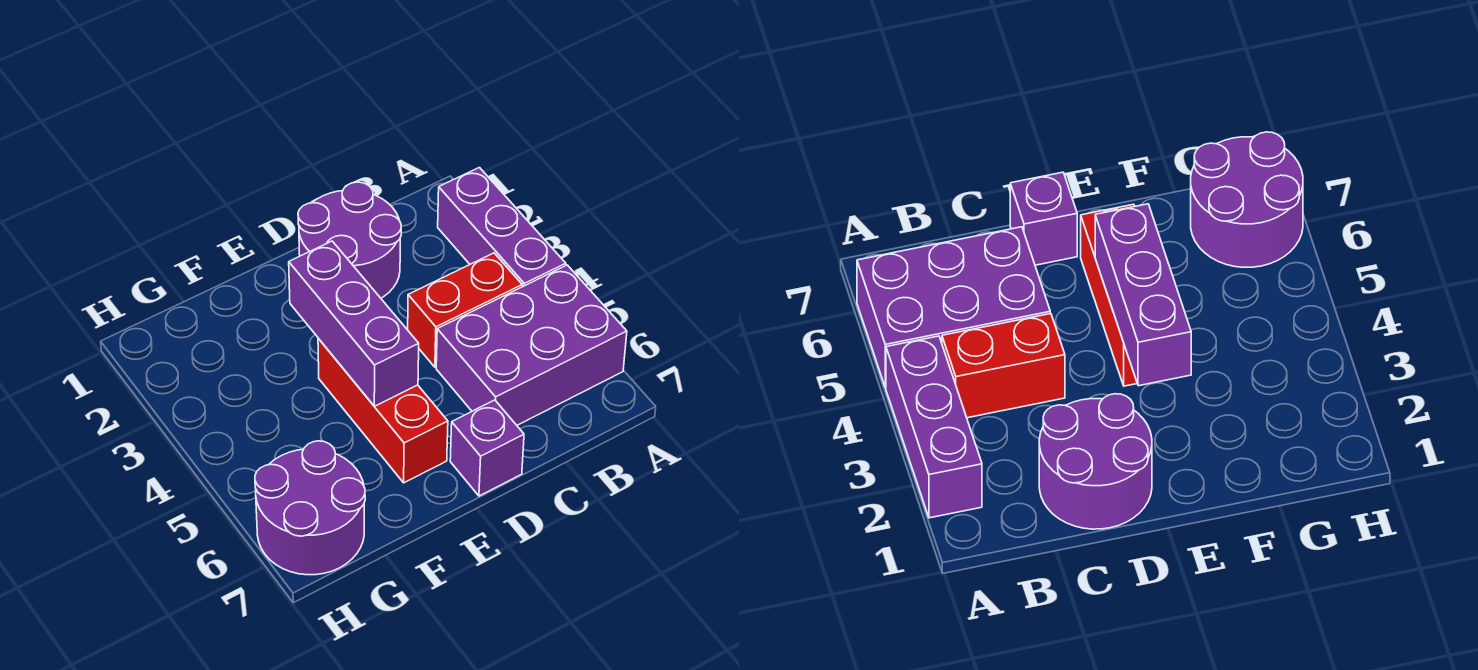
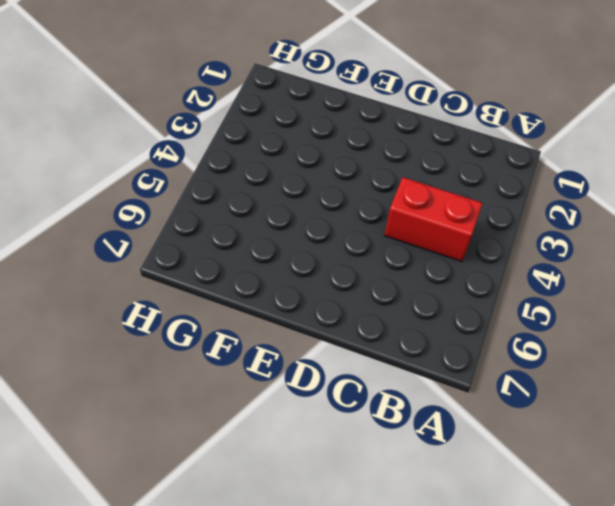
none -> purple brick A2:A4 level 1
none -> purple brick A5:C6 level 1

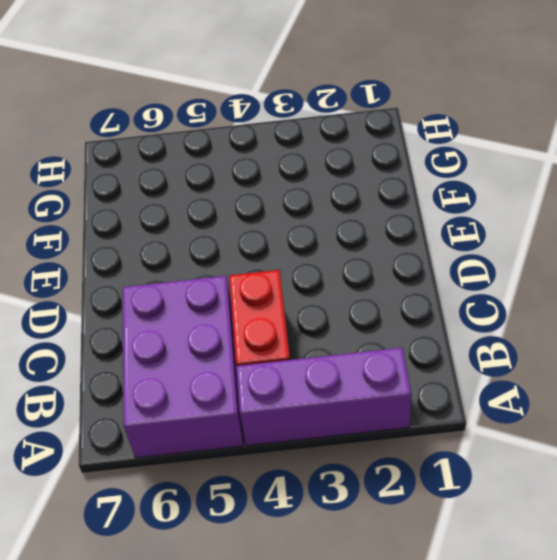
none -> purple round brick C1:D2 level 1
none -> purple brick D7 level 1

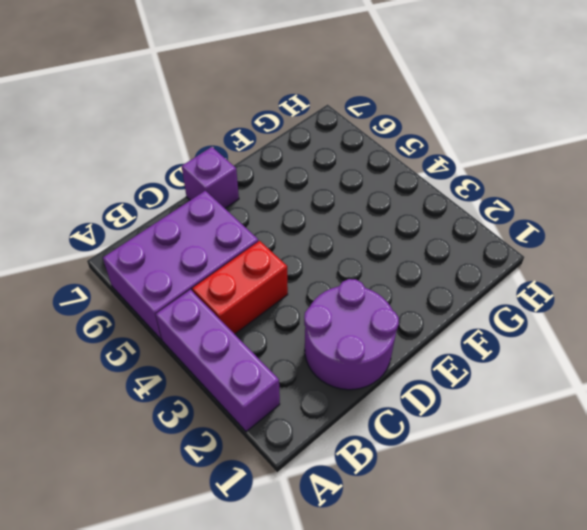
none -> red brick E4:E6 level 1
none -> purple round brick G6:H7 level 1

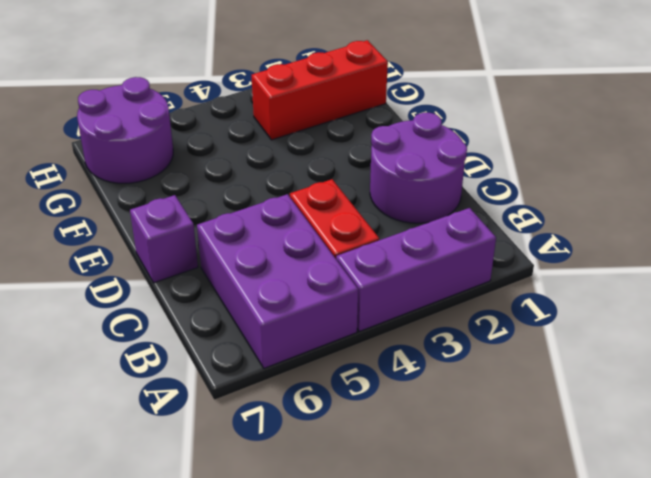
red brick G1:G3 level 1 -> red brick E4:E6 level 1
none -> purple brick E3:E5 level 2

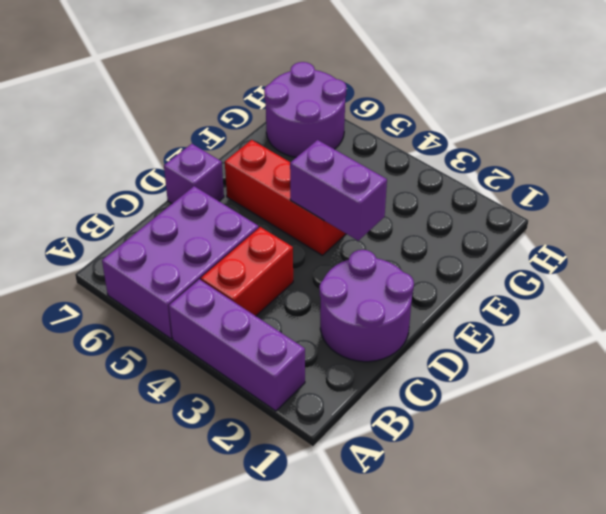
purple brick E3:E4 level 2 -> purple brick E3:E5 level 2

